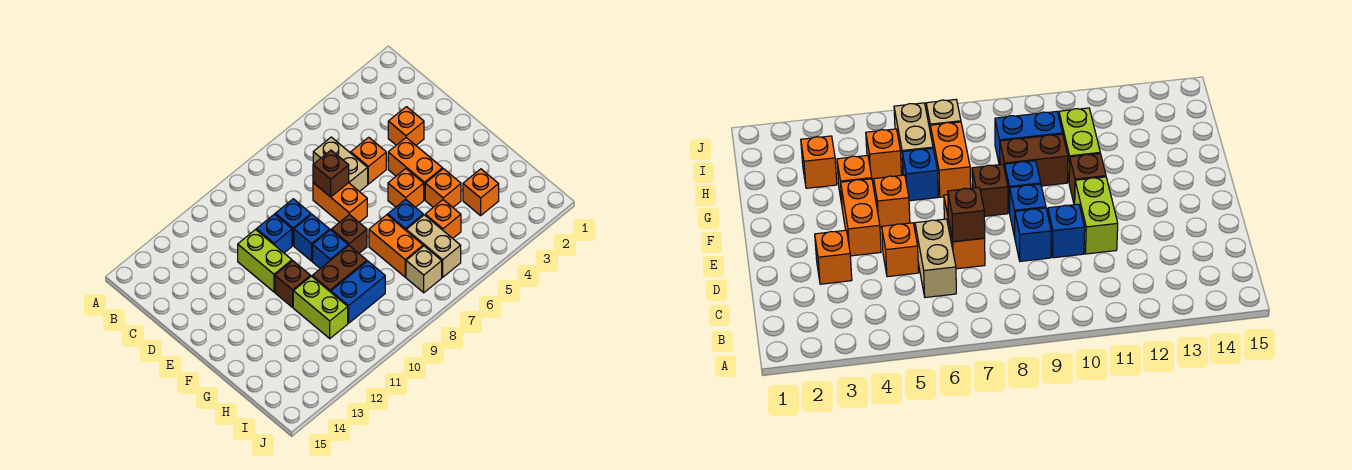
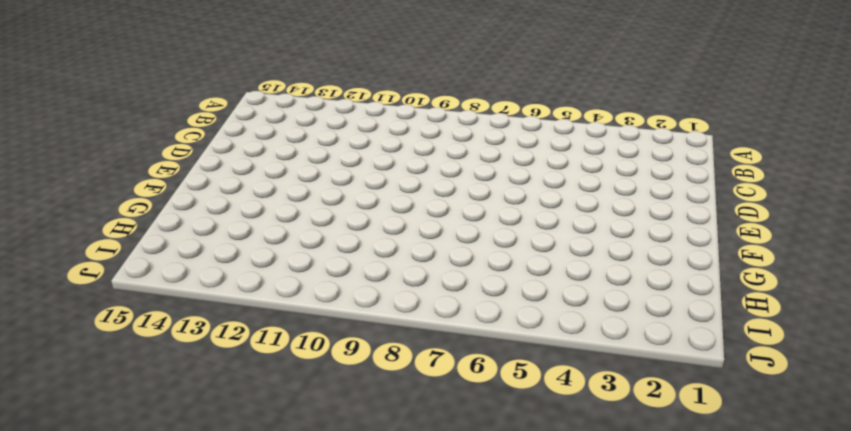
none -> tan brick C6:D6 level 1
none -> orange brick D3 level 1
none -> orange brick D5 level 1

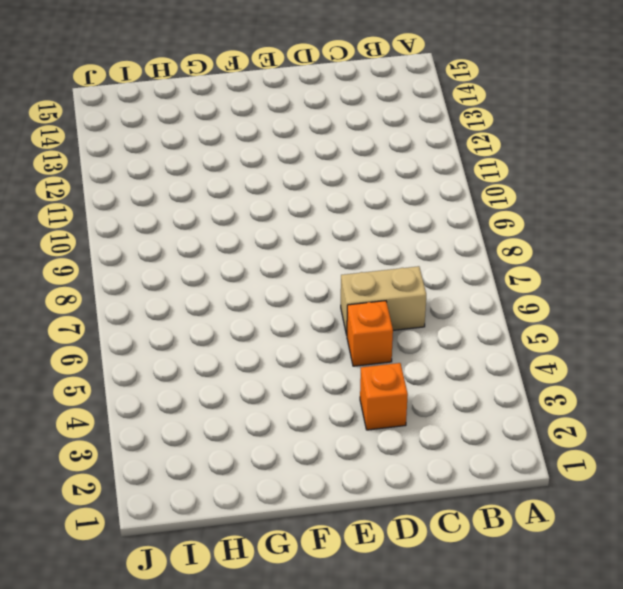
none -> orange brick D7:E7 level 1
none -> blue brick D9 level 1
none -> blue brick D10 level 1

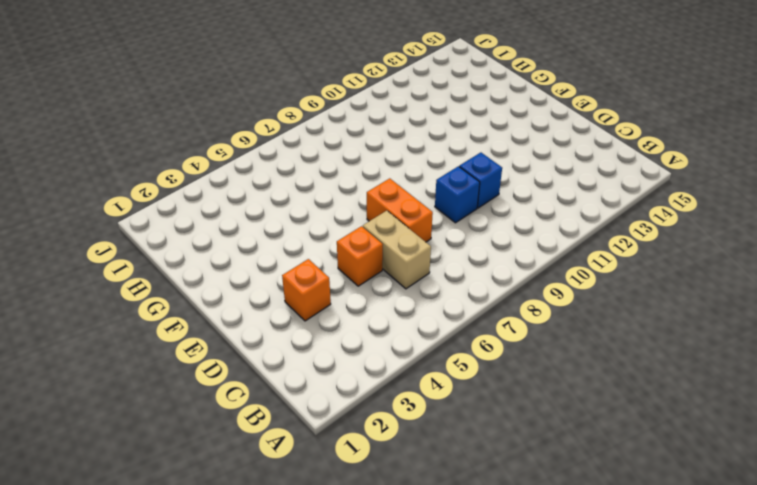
none -> lime brick D11:E11 level 1
none -> orange brick E4:F4 level 1
none -> blue brick E9 level 1

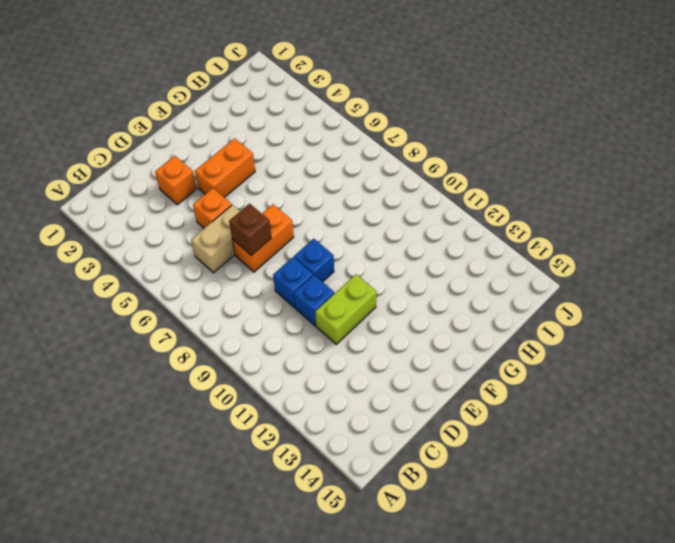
none -> orange brick F5 level 1
none -> brown brick F8 level 1
none -> blue brick F9 level 1

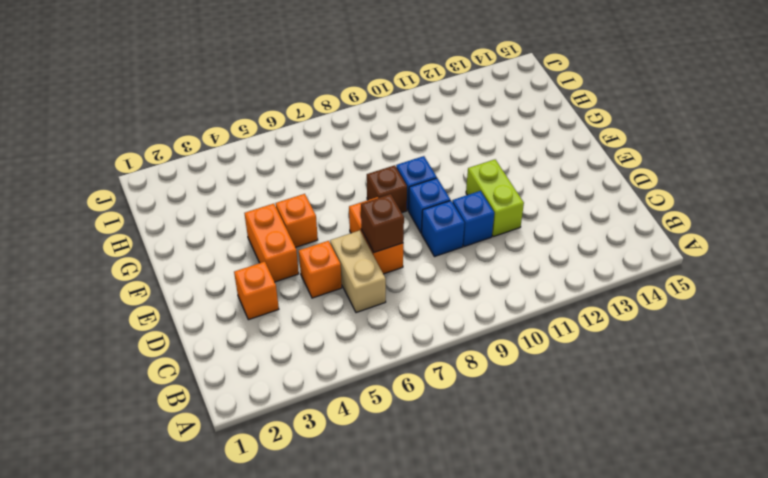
none -> brown brick F11 level 1
none -> orange brick G4 level 1
none -> blue brick G6 level 1

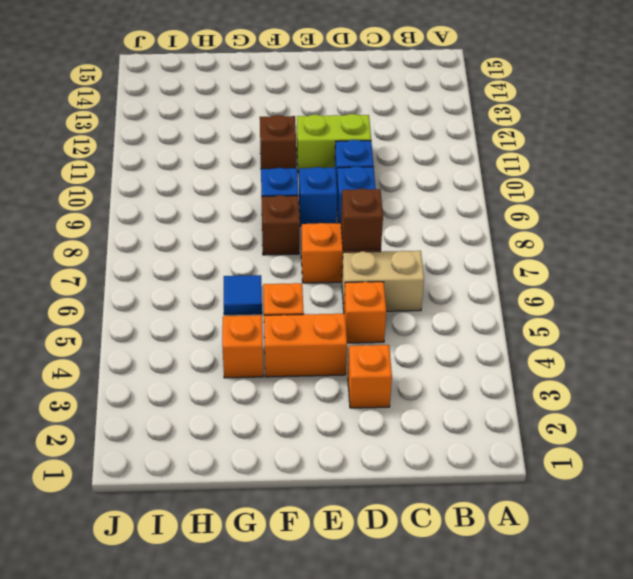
blue tile G6 level 1 -> blue brick G6 level 1
none -> orange brick G7:H7 level 1
none -> brown brick G9:G10 level 1
none -> lime brick G11:H11 level 1

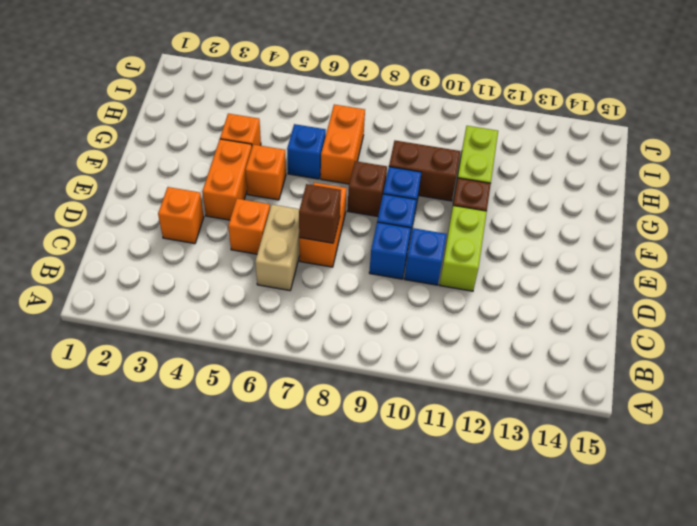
none -> orange brick H3 level 1
none -> orange brick H5 level 1
none -> tan brick H6:I6 level 1

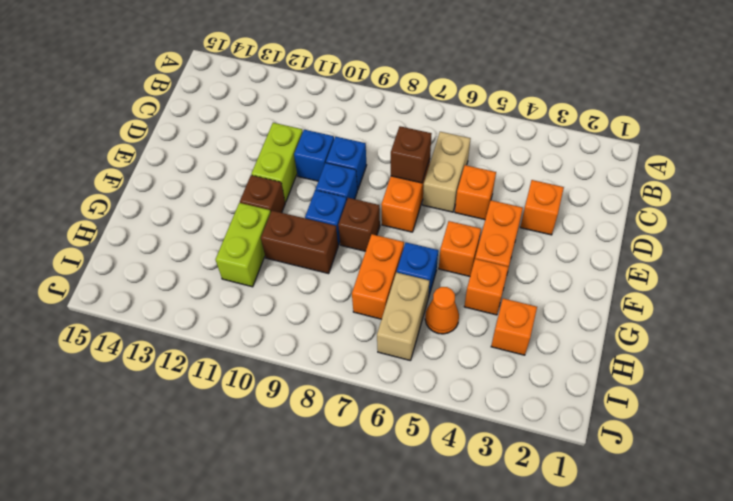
orange cone H5 level 1 -> orange brick H5 level 1
none -> blue brick H9:H10 level 1
none -> tan brick I7 level 1

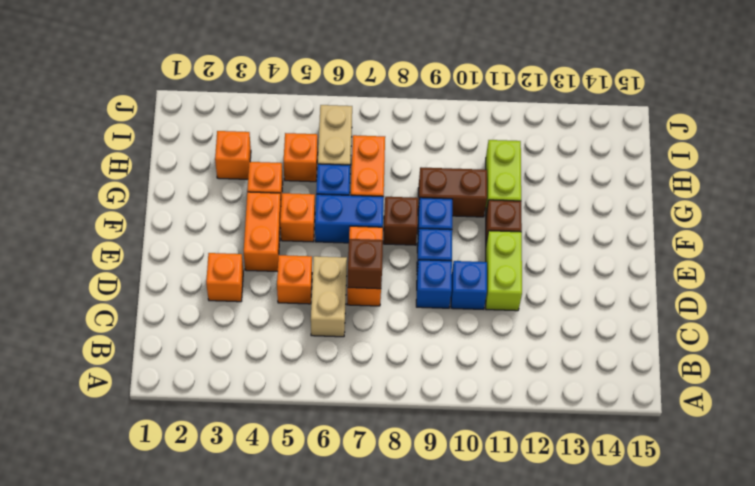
blue brick F6:F7 level 1 -> blue brick H9:H10 level 1
none -> tan brick I7 level 1

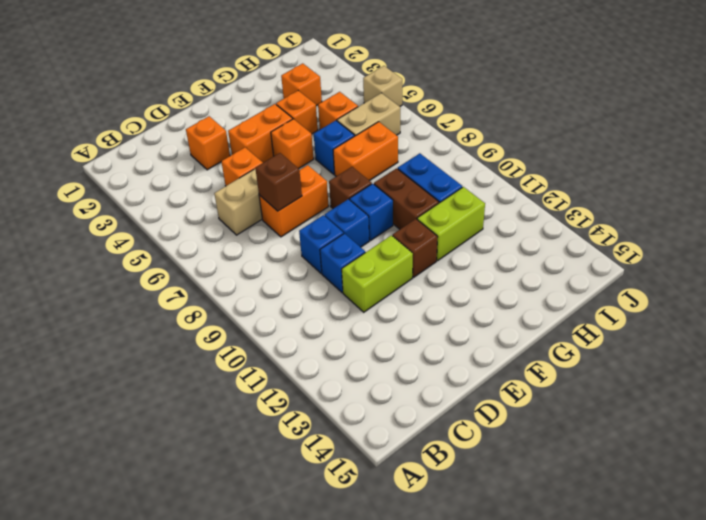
tan brick J5 level 1 -> tan brick I7 level 1

